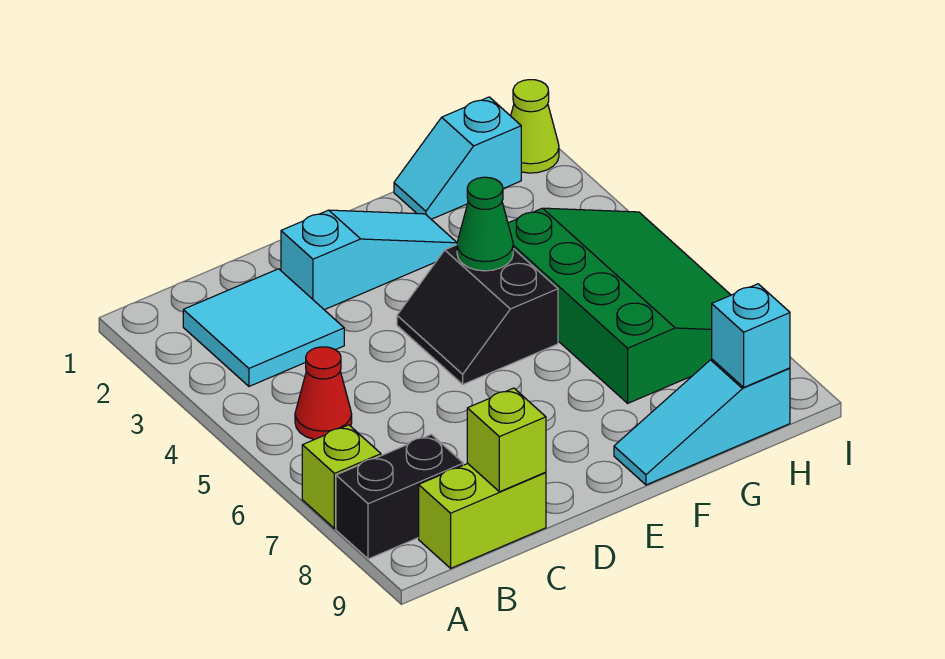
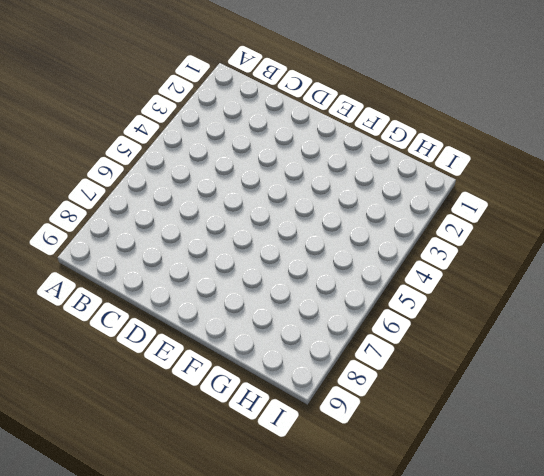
none -> lime brick A7 level 1
none -> black brick A8:B8 level 1
none -> cyan tile B2:C3 level 1

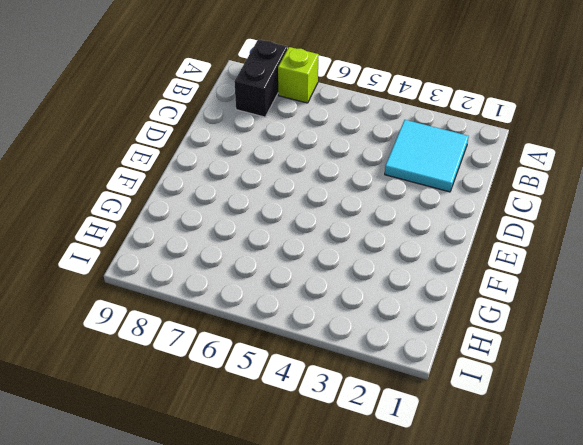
none -> red cone B5 level 1
none -> lime brick B9:C9 level 1
none -> cyan slope D2:F2 level 1 top D

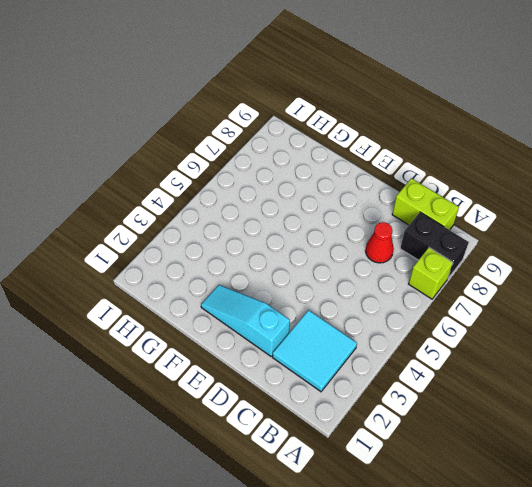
red cone C7 level 1 -> red cone B5 level 1
none -> black slope E4:F5 level 1 top F
none -> cyan slope F9:H9 level 1 top H
none -> cyan slope G1:H1 level 1 top H

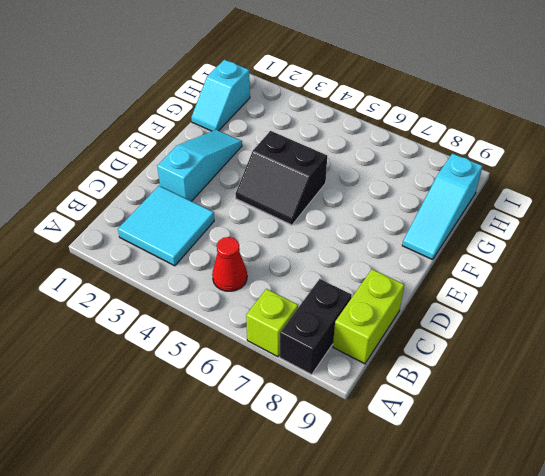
none -> green slope G4:I7 level 1 top G
none -> lime cone I1 level 1
none -> lime brick C9 level 2

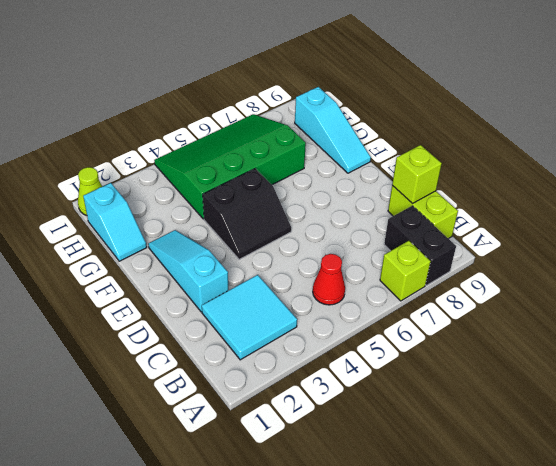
none -> green cone F4 level 2
none -> cyan brick H9 level 2

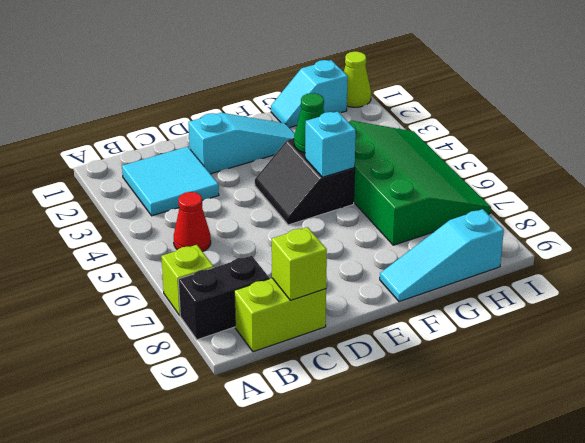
cyan brick F5 level 2 -> cyan brick H9 level 2

